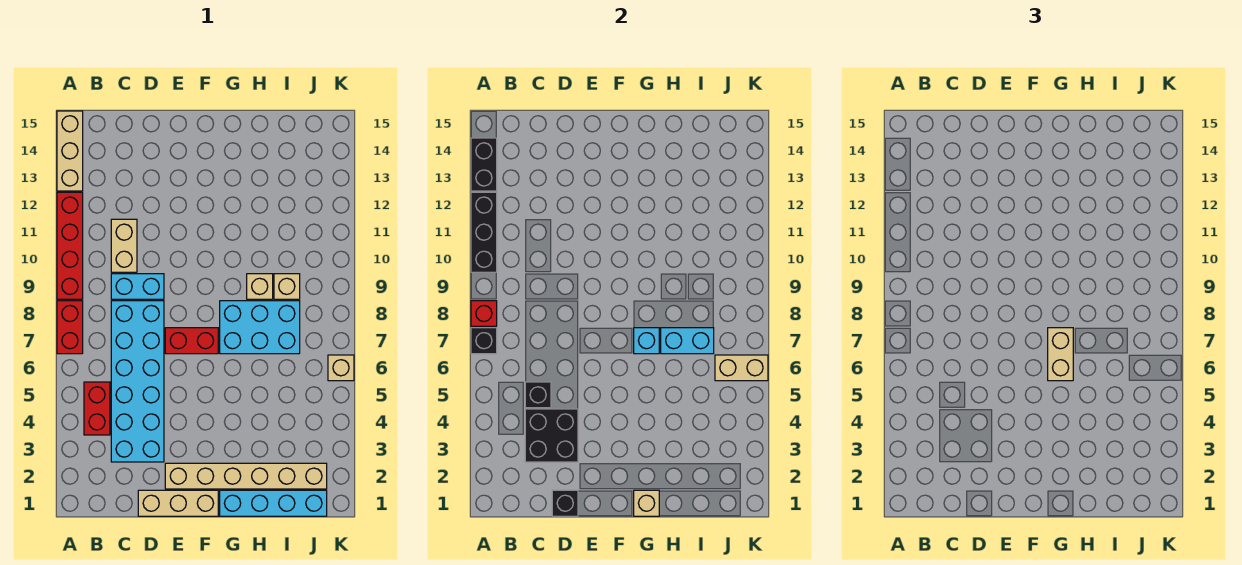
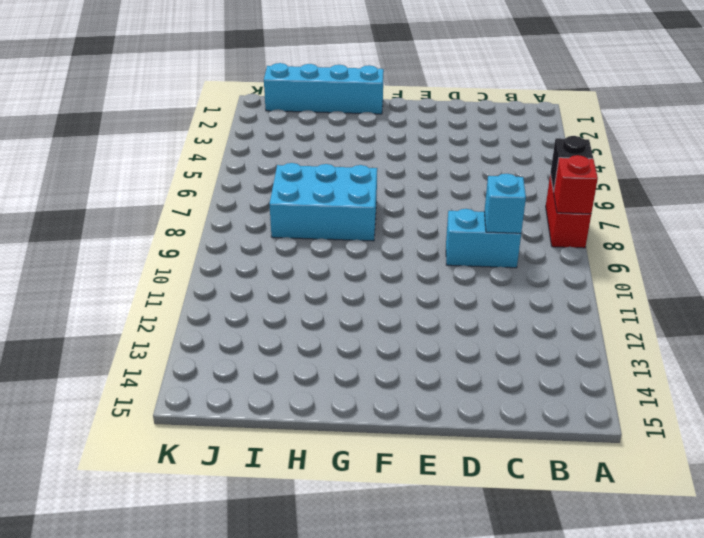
cyan brick C9 level 2 -> cyan brick G7 level 2
none -> red brick A9:A12 level 1
none -> tan brick A13:A15 level 1
none -> red brick B4:B5 level 1

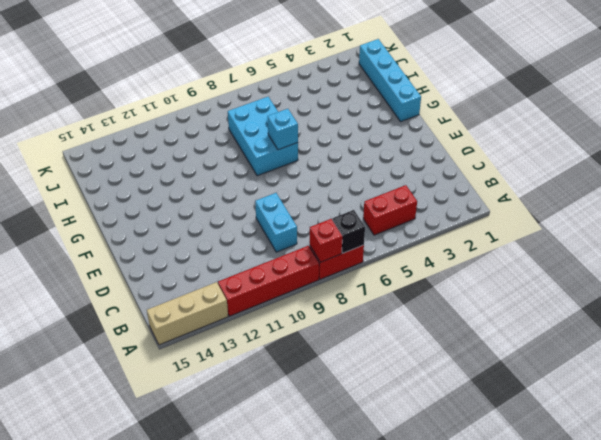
none -> cyan brick C3:D8 level 1
none -> tan brick C10:C11 level 1
none -> tan brick D1:F1 level 1

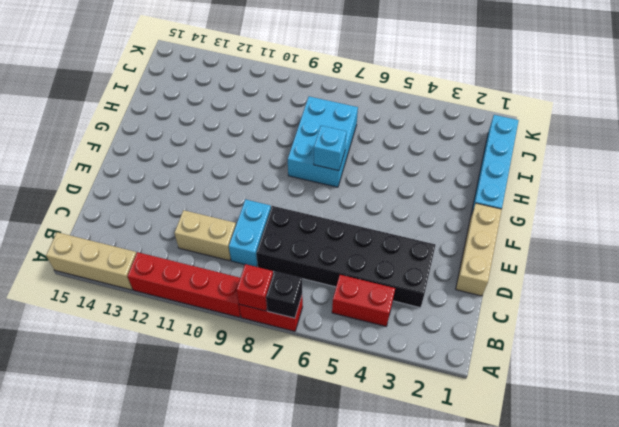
black brick C3:D8 level 1 -> cyan brick C3:D8 level 1
none -> tan brick E2:J2 level 1
none -> red brick E7:F7 level 1
none -> tan brick H9 level 1

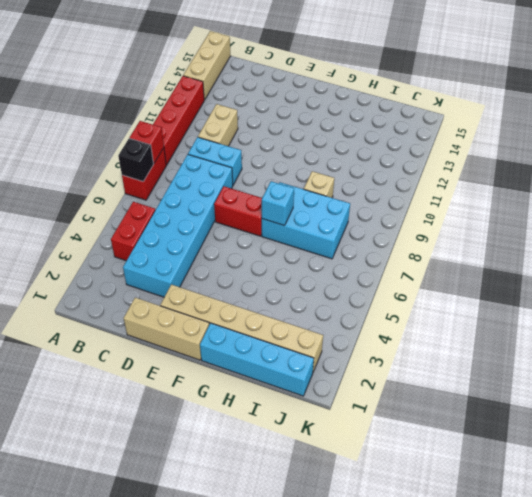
none -> tan brick I9 level 1
none -> tan brick K6 level 1
none -> black brick A10:A12 level 2

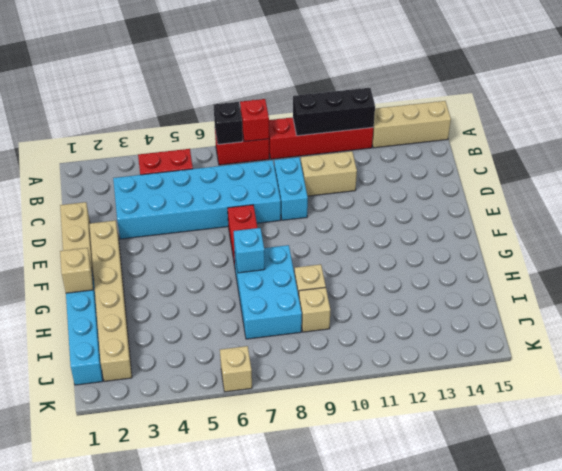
none -> black brick A13:A14 level 2
none -> black brick C3:D4 level 2
none -> black brick C5 level 2

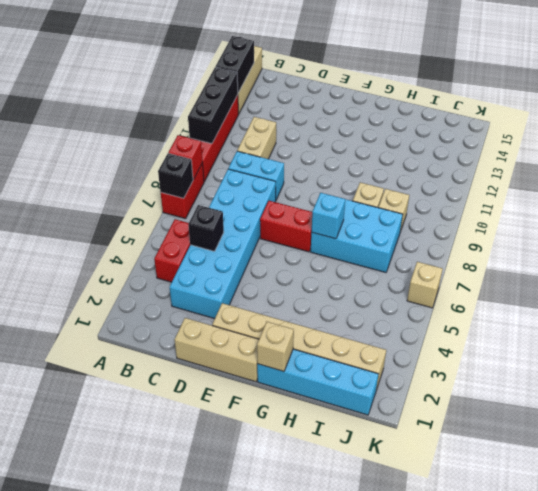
none -> black brick C3:D4 level 2
none -> black brick D1 level 2
none -> cyan brick H7:I7 level 2

